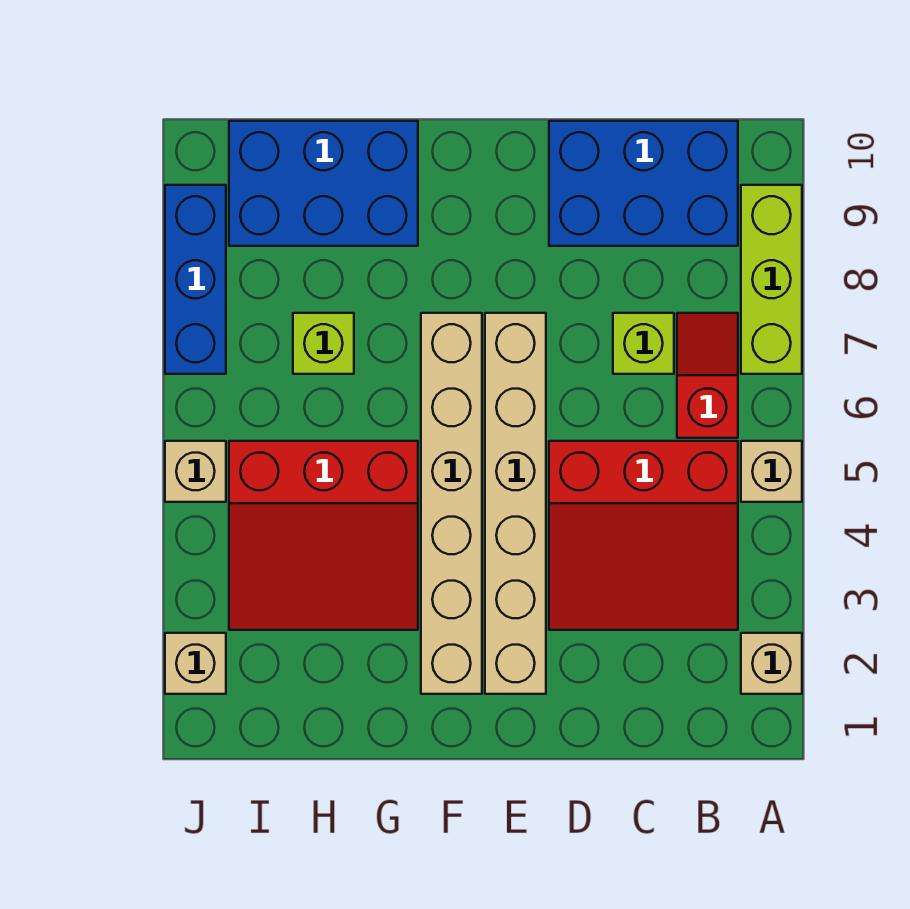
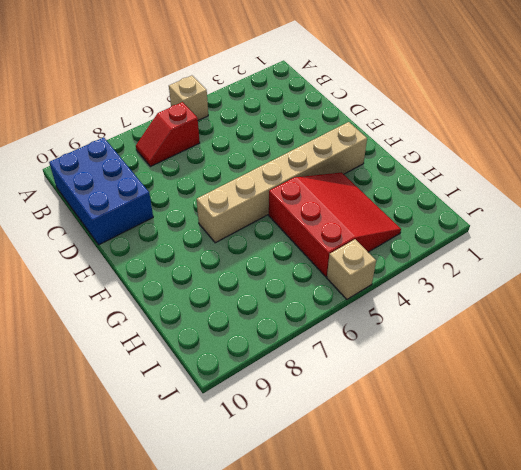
none -> tan brick A2 level 1
none -> lime brick A7:A9 level 1
none -> red slope B3:D5 level 1 top 5

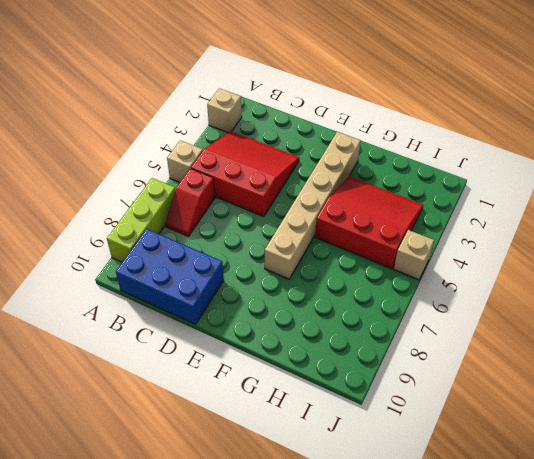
none -> lime brick C7 level 1
none -> tan brick E2:E7 level 1
none -> blue brick G9:I10 level 1

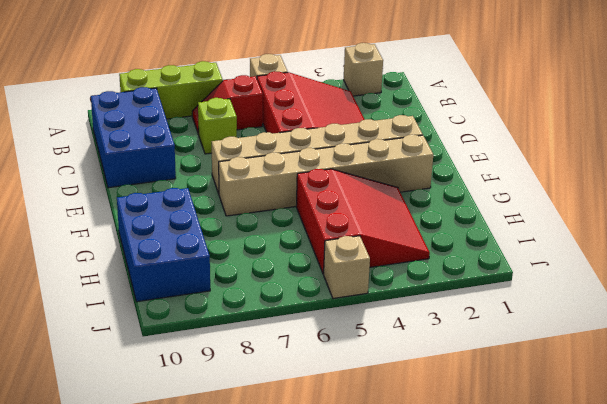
none -> lime brick H7 level 1
none -> tan brick J2 level 1
none -> blue brick J7:J9 level 1

